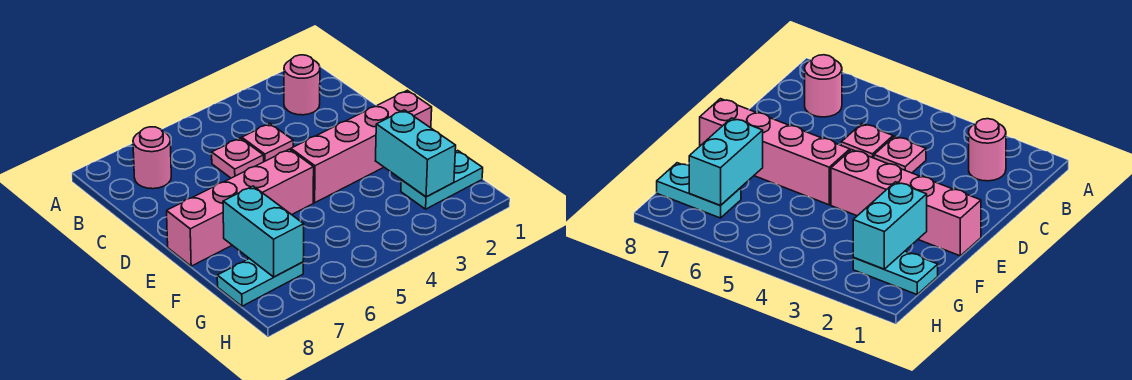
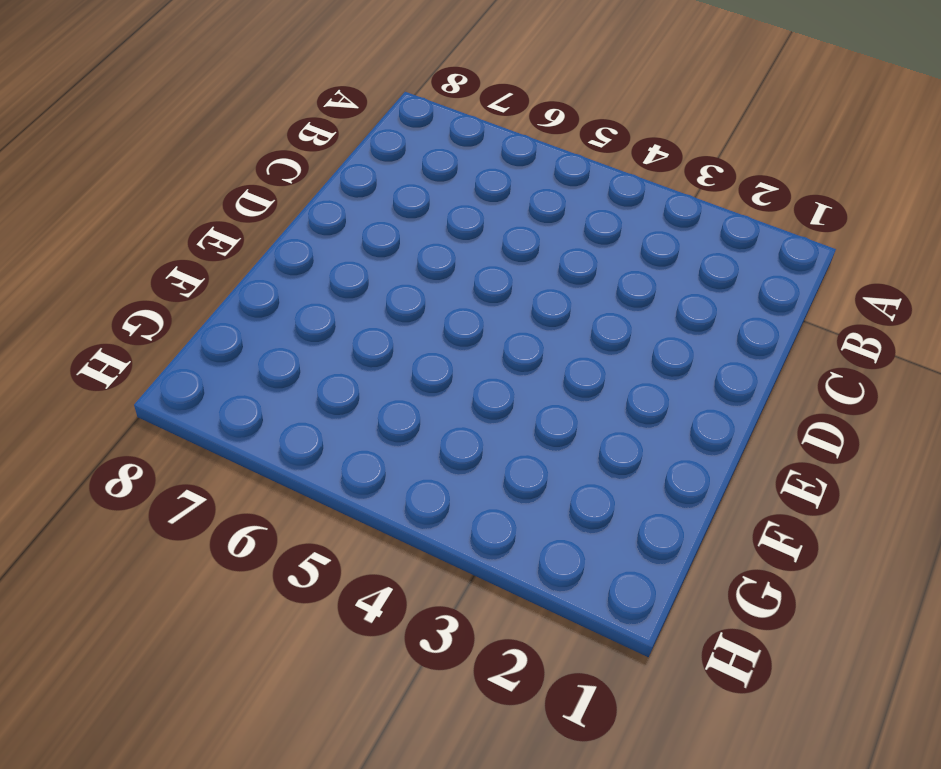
none -> pink round brick B2 level 1
none -> pink round brick B7 level 1

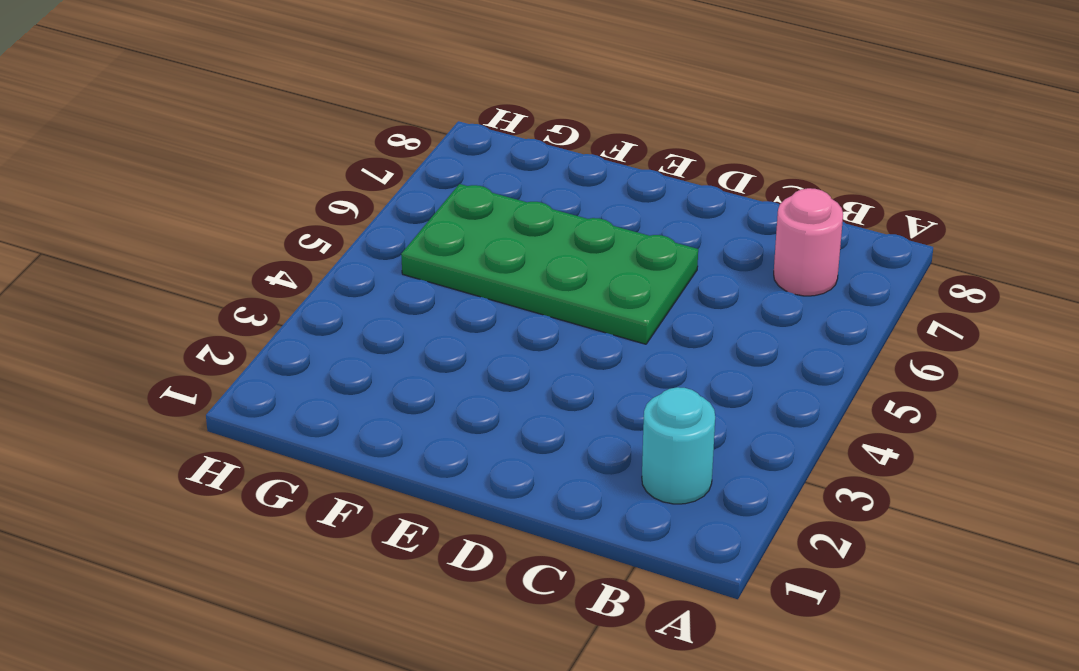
cyan round brick B2 level 1 -> pink round brick B2 level 1
green plate D5:G6 level 1 -> pink brick E5:E8 level 1
none -> pink plate C4 level 1
none -> pink plate C5 level 1

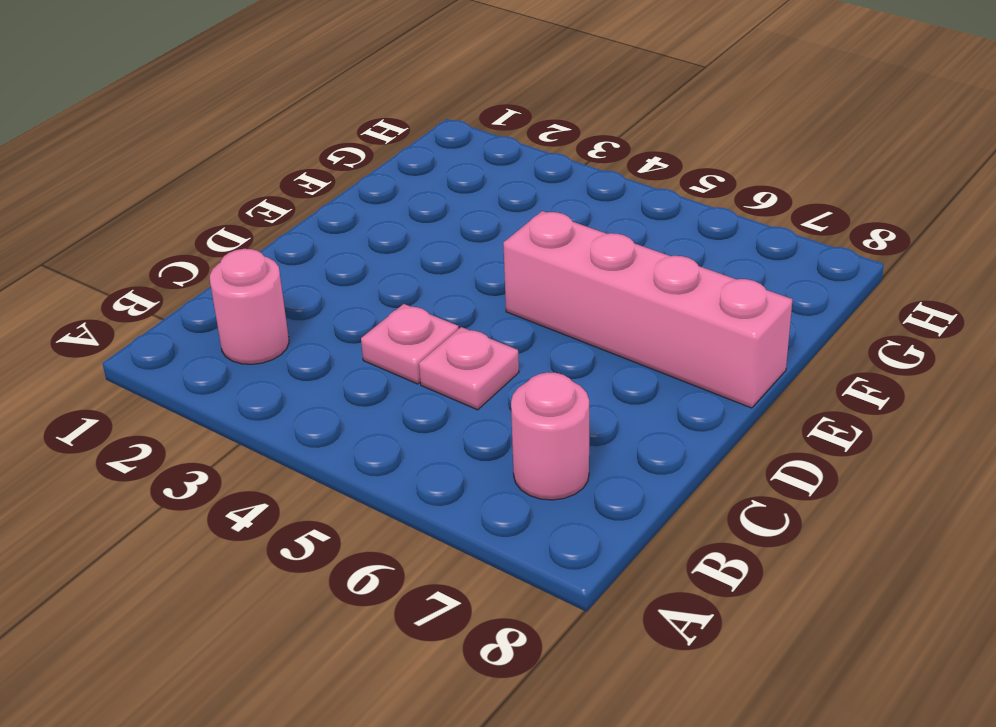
none -> pink brick E1:E4 level 1
none -> cyan plate G1:G2 level 1

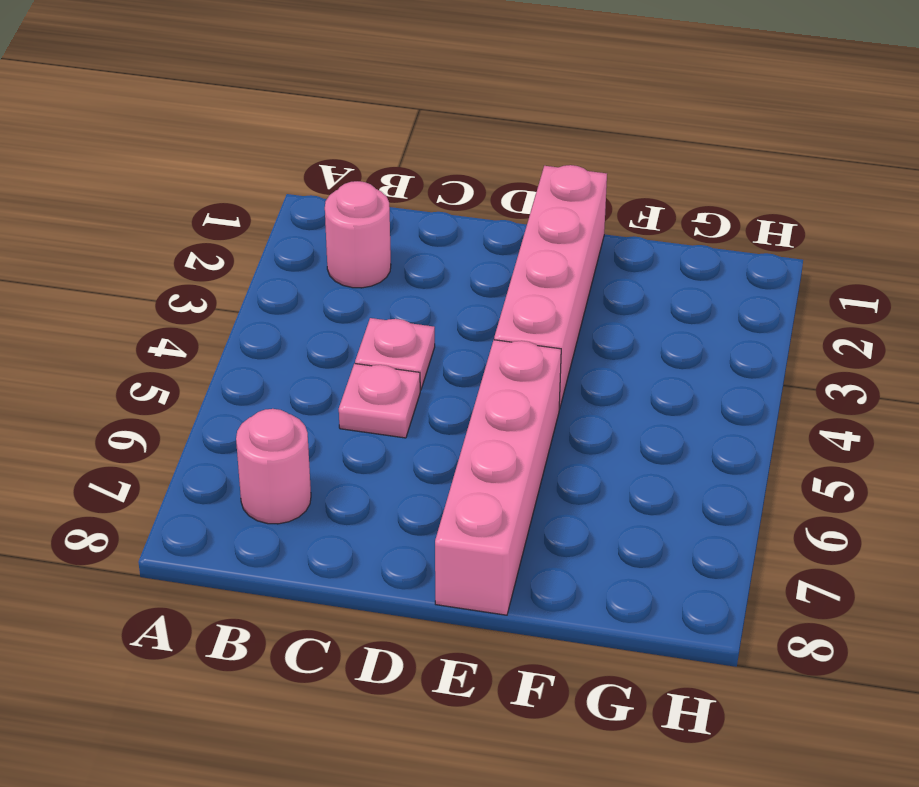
none -> cyan plate G1:G2 level 1
none -> cyan plate G7:G8 level 1

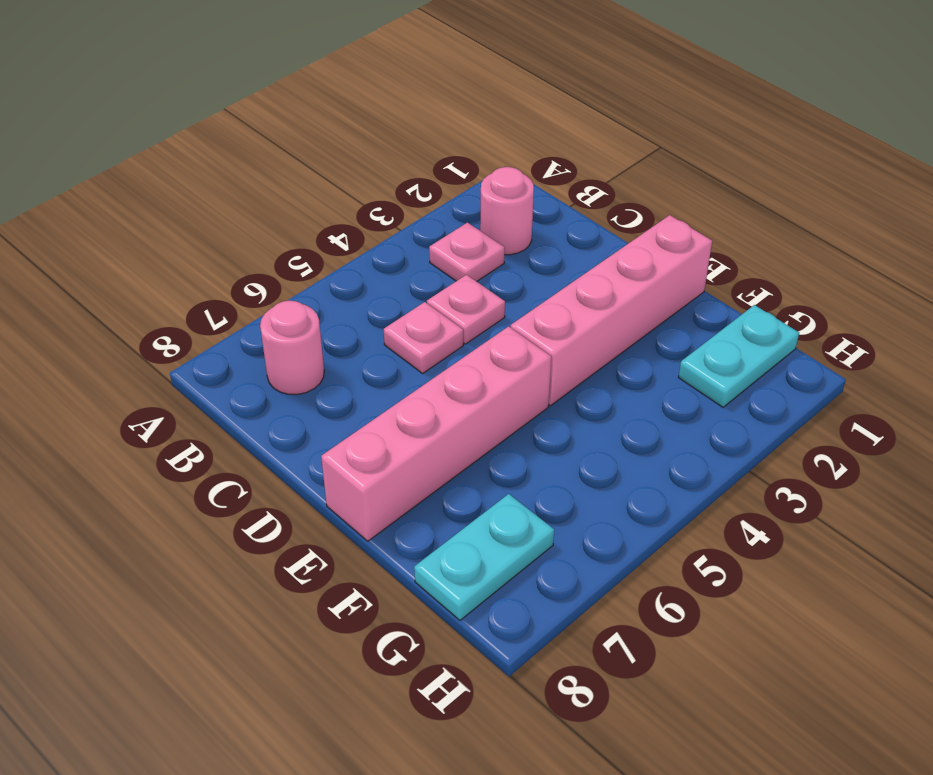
pink plate B3 level 1 -> none
none -> cyan brick F2:G2 level 2
none -> cyan brick F7:G7 level 2

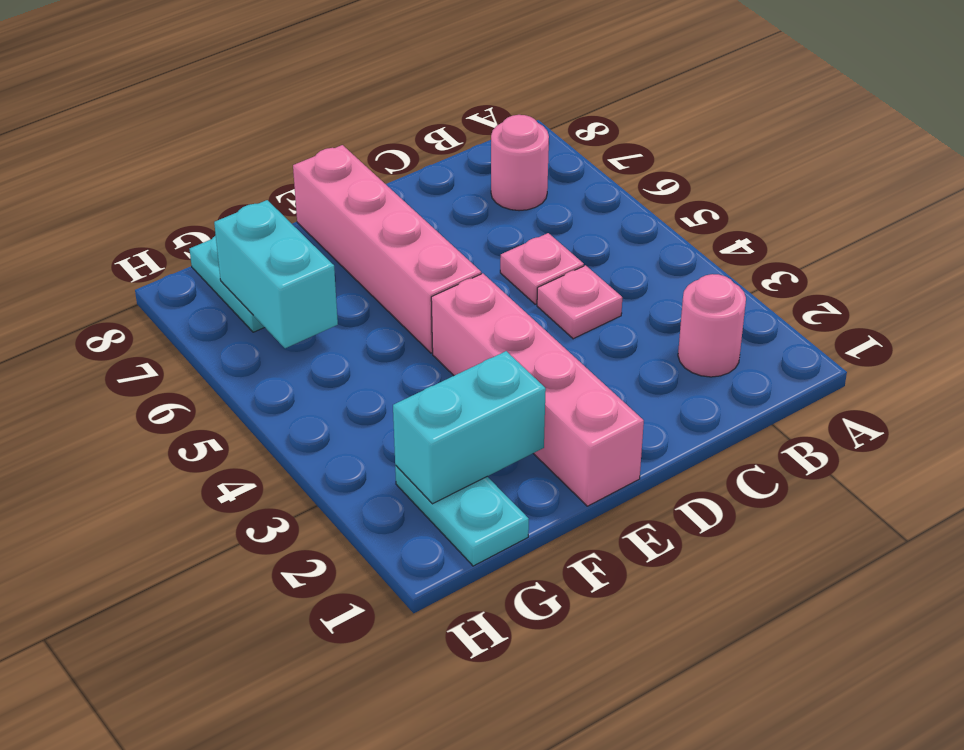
cyan brick G6:G7 level 2 -> cyan brick F7:G7 level 2

